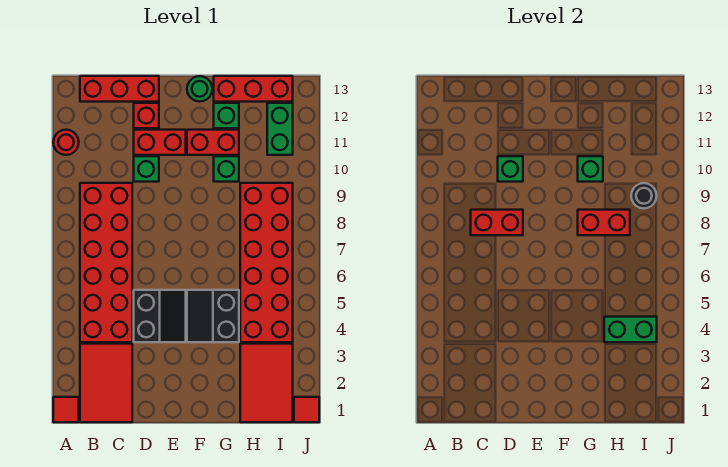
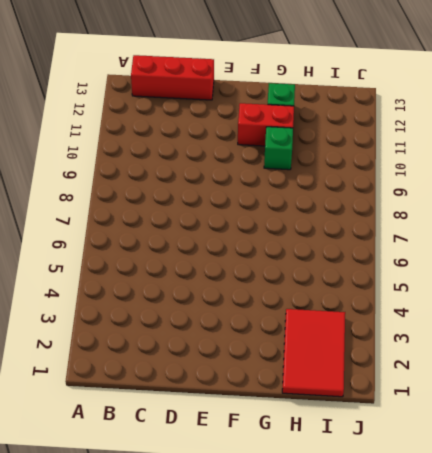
none -> red tile A1 level 1
none -> red round brick A11 level 1
none -> red tile B1:C3 level 1

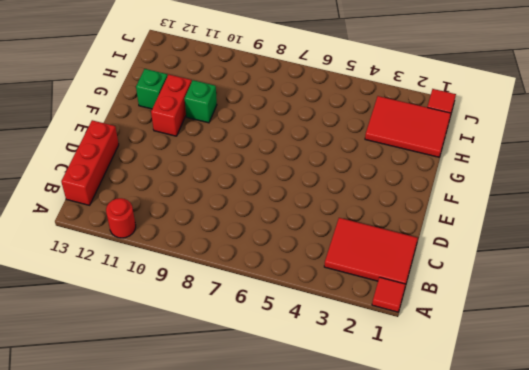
none -> red brick B4:C9 level 1
none -> black slope D4:E5 level 1 top D
none -> green brick D10 level 1

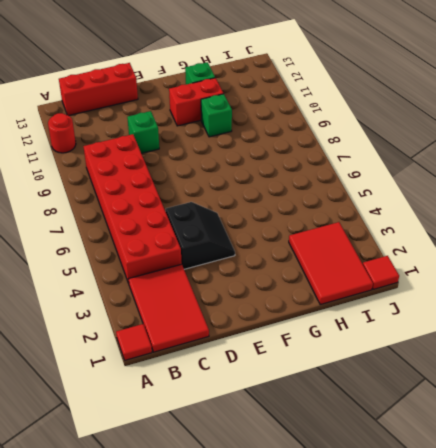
none -> red brick D11:E11 level 1
none -> red brick D12 level 1
none -> black slope F4:G5 level 1 top G

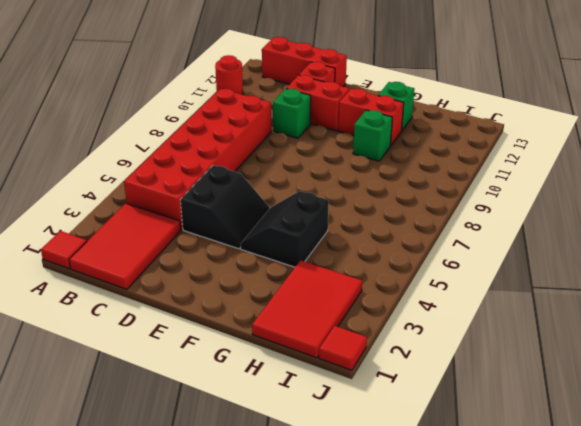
none -> green round brick F13 level 1
none -> red brick G13:I13 level 1
none -> red brick H4:I9 level 1

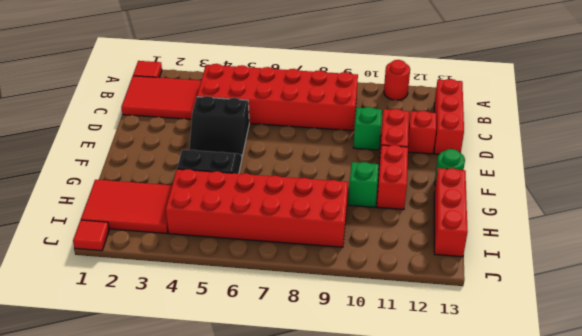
none -> green brick G12 level 1
none -> green brick I11:I12 level 1
none -> red brick C8:D8 level 2

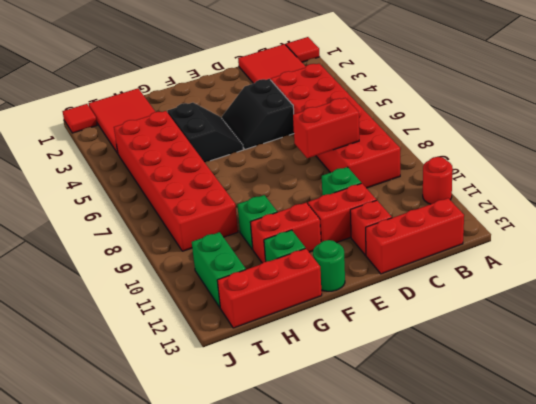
none -> green brick D10 level 2
none -> red brick G8:H8 level 2
none -> green brick G10 level 2

